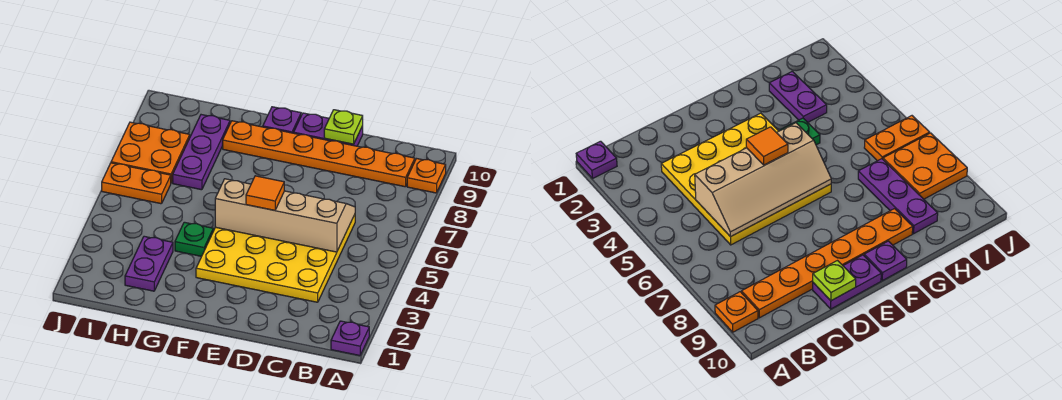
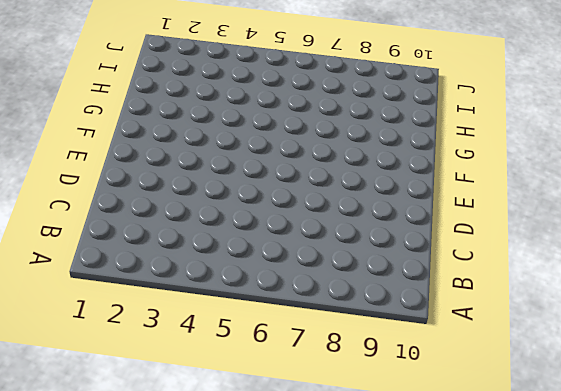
none -> purple plate A1 level 1
none -> orange plate A9 level 1
none -> orange plate B9:G9 level 1

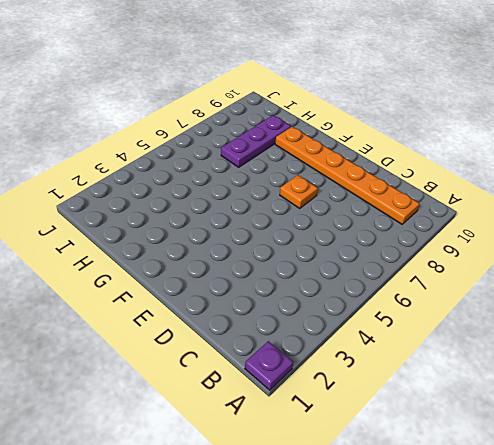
orange plate E7 level 1 -> orange plate A9 level 1
none -> yellow plate C3:F6 level 1
none -> purple plate D10:E10 level 1
none -> purple plate F10 level 1

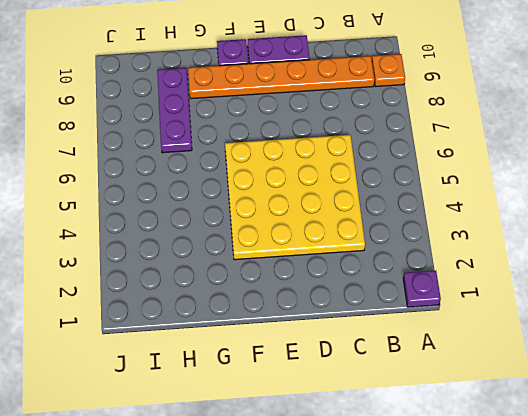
none -> green plate G4 level 1
none -> purple plate H2:H3 level 1
none -> orange plate I6:J6 level 1

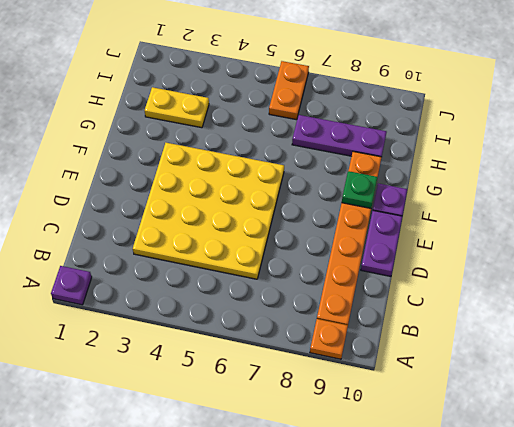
green plate F9 level 2 -> green plate G4 level 1
yellow plate H2:H3 level 1 -> purple plate H2:H3 level 1
none -> orange plate I7:J8 level 1
none -> tan slope C5:F6 level 2 top 5
none -> lime plate D10 level 2

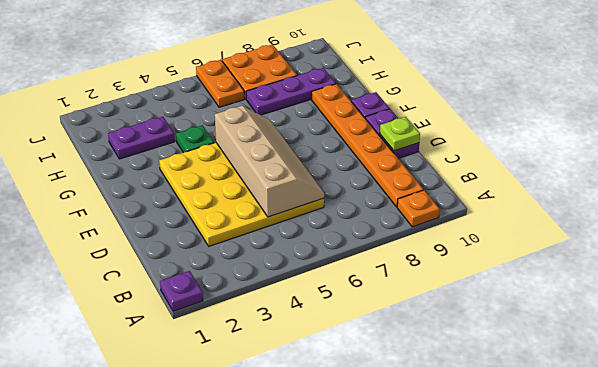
none -> orange tile E5 level 3

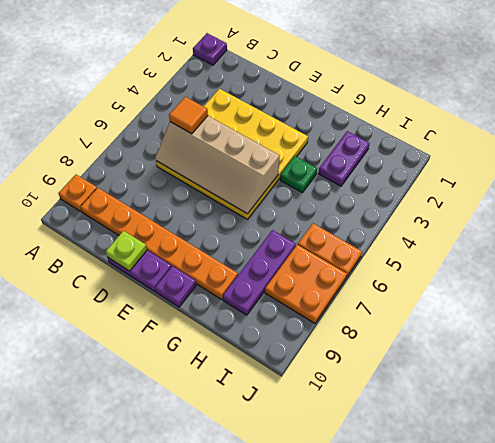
orange tile C5 level 3 -> orange tile E5 level 3

